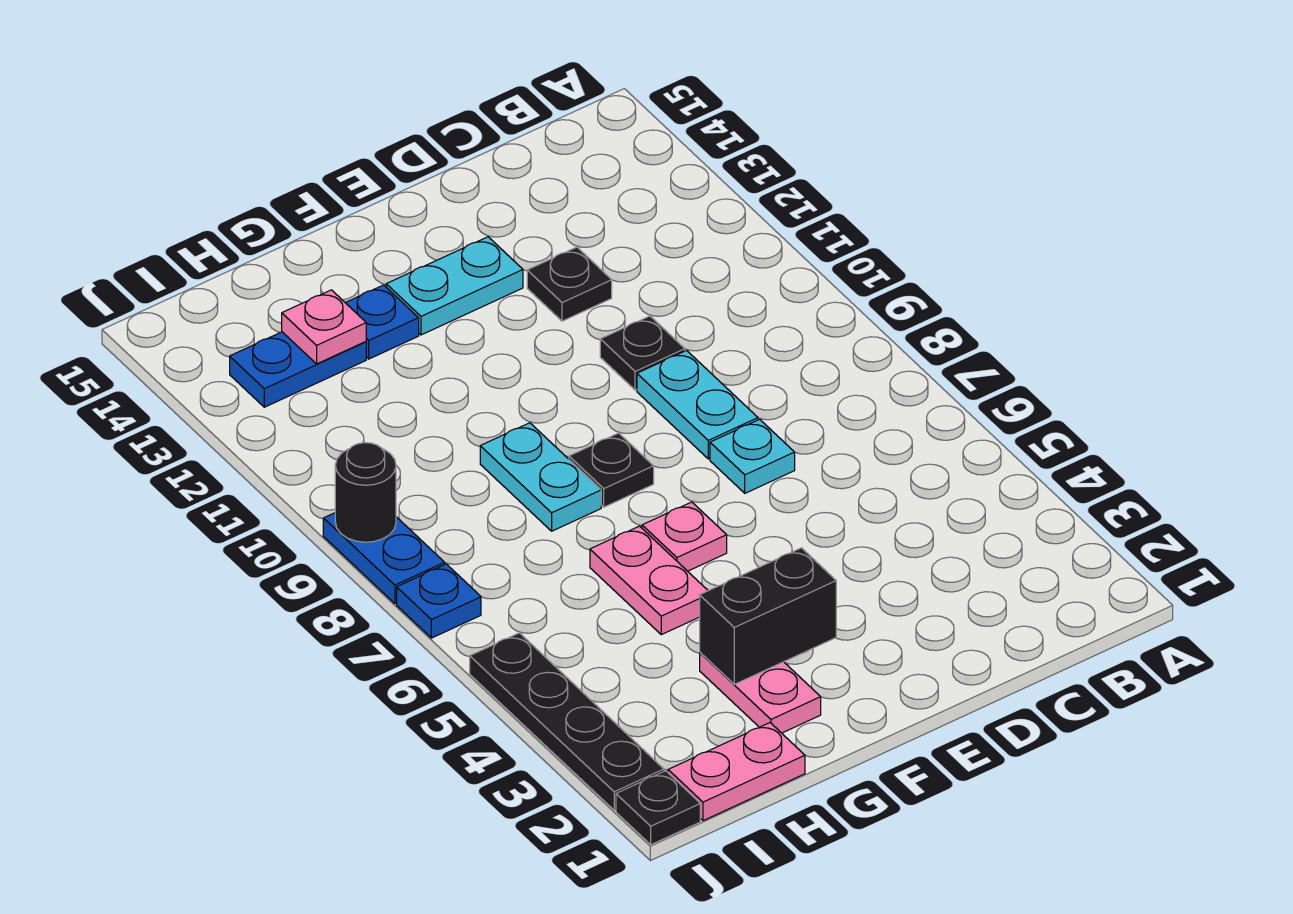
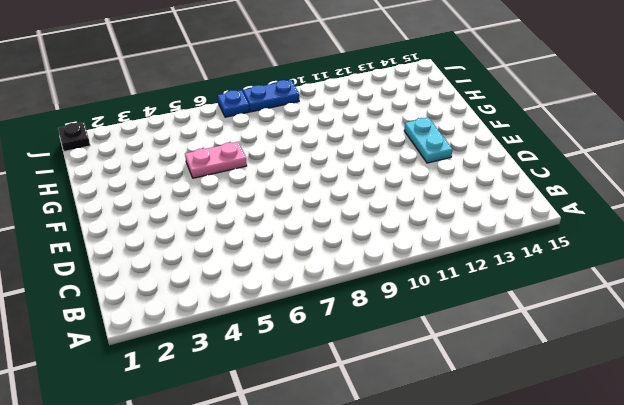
none -> cyan plate D7 level 1
none -> cyan plate D8:D9 level 1
none -> black plate D10 level 1

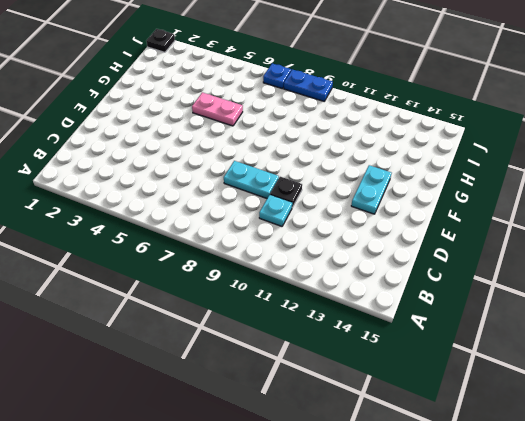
cyan plate C10 level 1 -> cyan plate D7 level 1
none -> black plate D12 level 1
none -> pink plate F6 level 1
none -> black plate F8 level 1

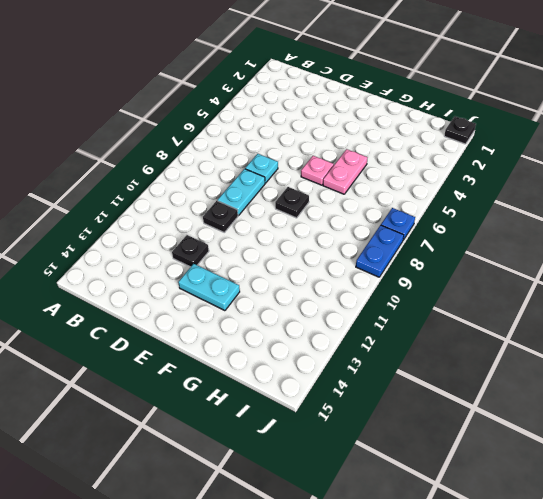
none -> pink plate G2:G3 level 1
none -> cyan plate G8:G9 level 1
none -> blue plate G13 level 1

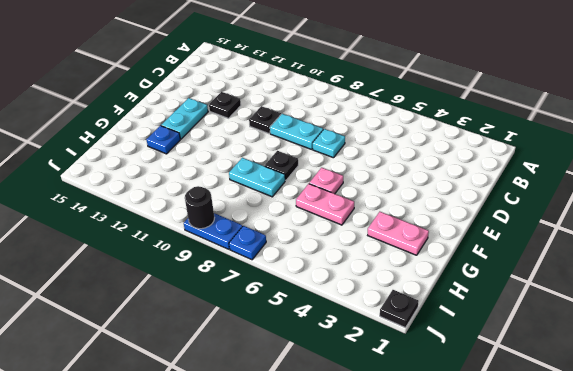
none -> pink plate H1:I1 level 1
none -> blue plate H13:I13 level 1
none -> black plate J2:J5 level 1

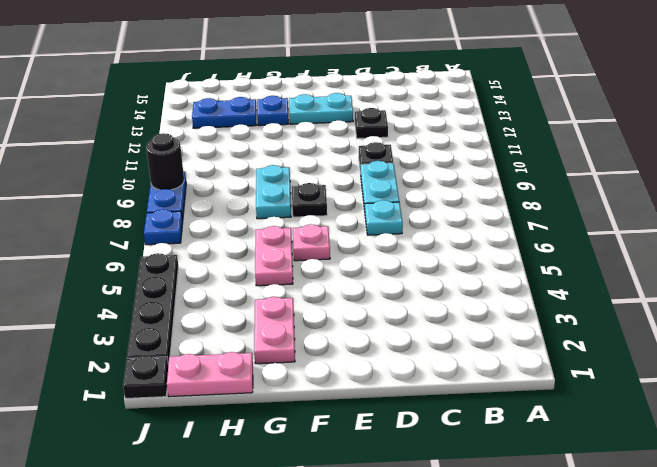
none -> black brick F3:G3 level 2
none -> pink plate H13 level 2

